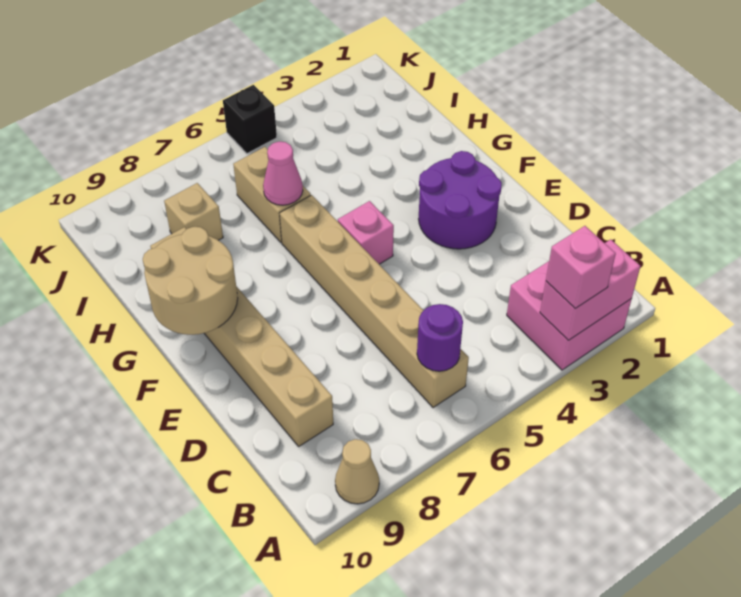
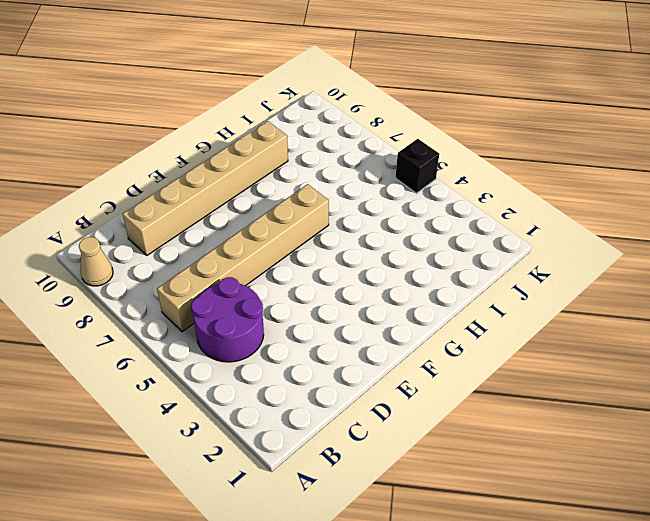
purple round brick B4:C5 level 1 -> purple round brick E2:F3 level 1
none -> pink brick A2:B3 level 1
none -> pink brick F5 level 1
none -> tan brick H6:I6 level 1

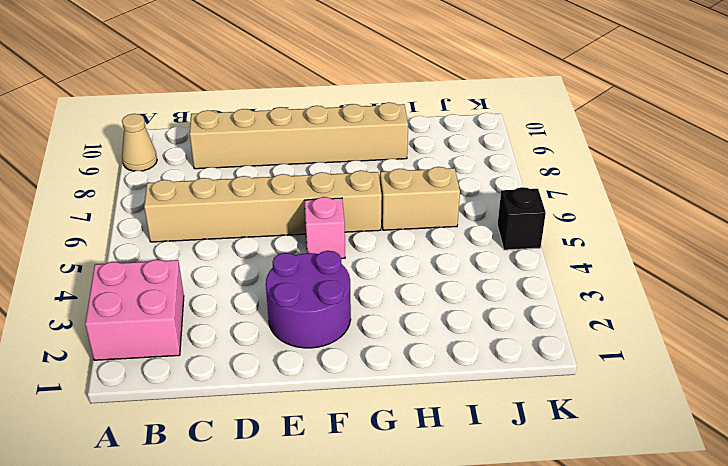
none -> tan brick I8 level 1
none -> pink brick A2:A3 level 2
none -> purple round brick B6 level 2

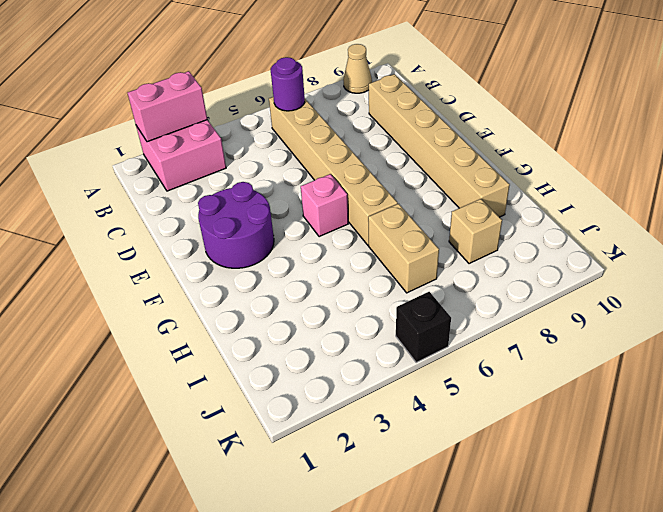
none -> tan round brick F9:G10 level 2
none -> pink cone H6 level 2
none -> pink brick A3 level 3

